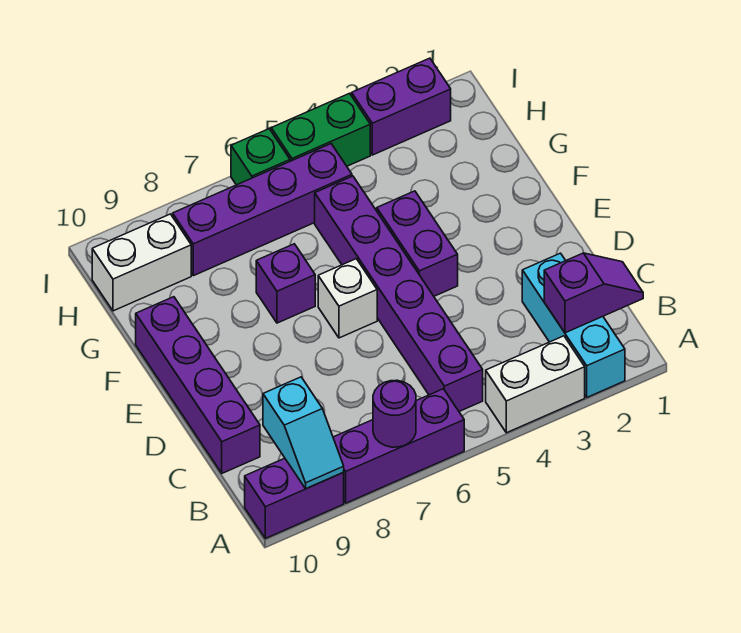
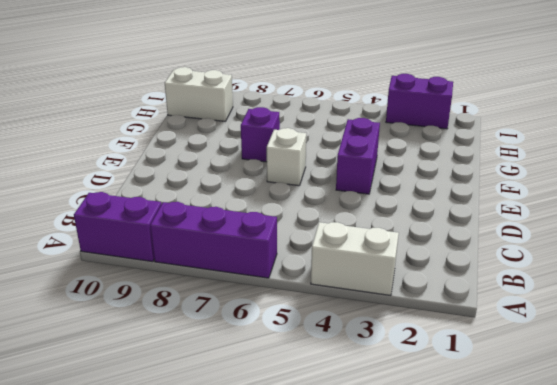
none -> cyan brick A2:C2 level 1
none -> purple brick B5:G5 level 1
none -> purple brick C10:F10 level 1

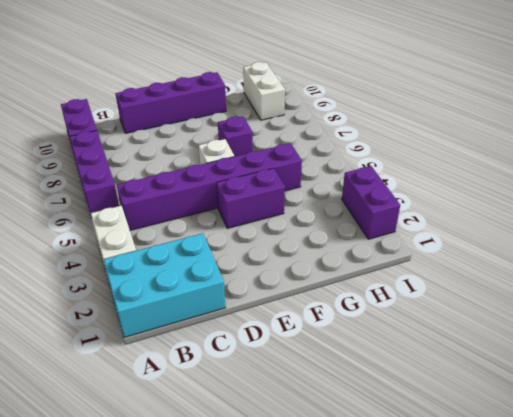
cyan brick A1:C2 level 1 -> cyan brick A2:C2 level 1
none -> purple brick H5:H8 level 1
none -> green brick I4:I5 level 1
none -> green brick I6 level 1

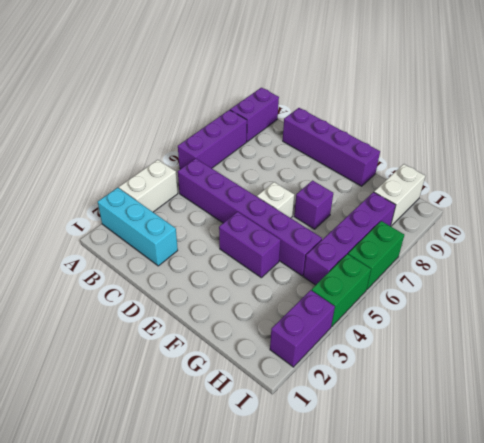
green brick I6:I7 level 1 -> green brick I6 level 1
none -> purple round brick A7 level 2
none -> cyan slope A9:B9 level 2 top B
none -> purple slope B1:B2 level 2 top 2

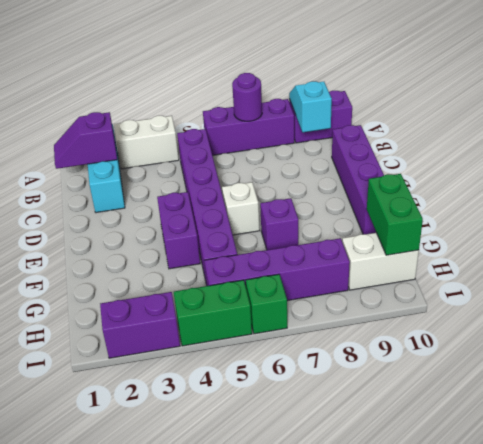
green brick G10:H10 level 2 -> none

